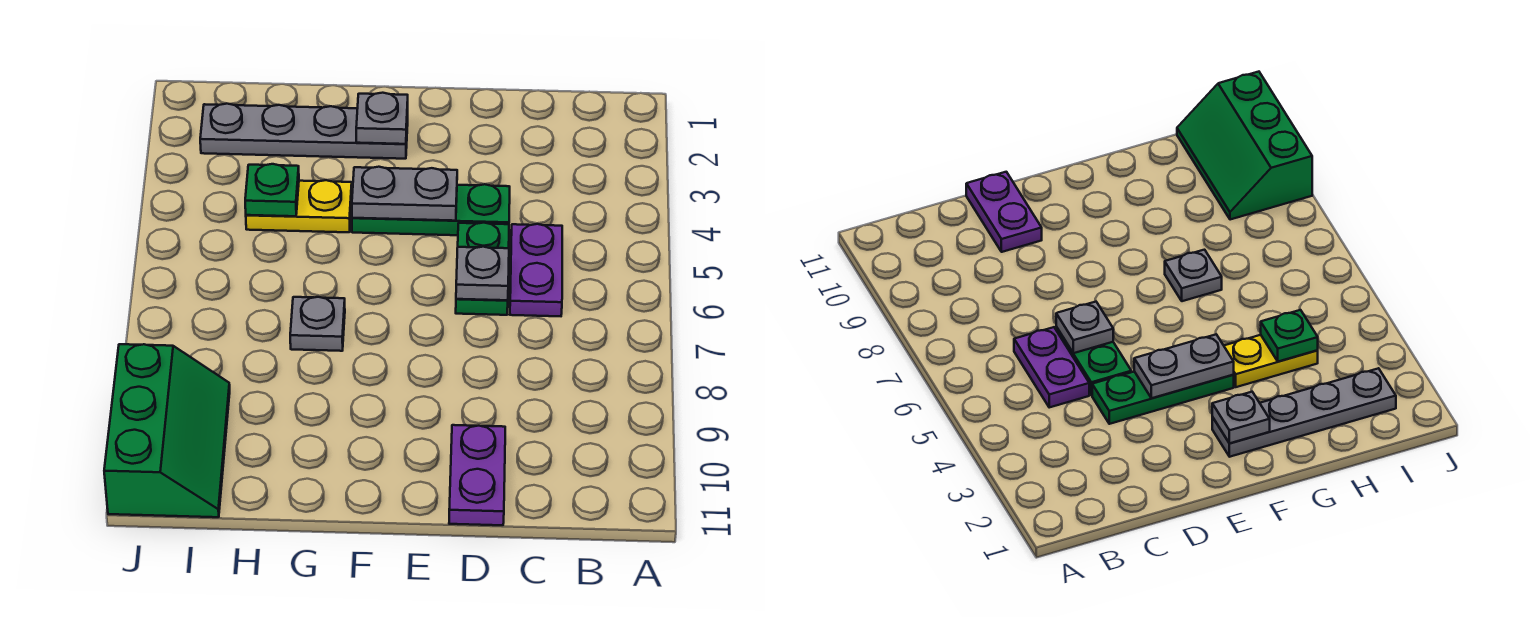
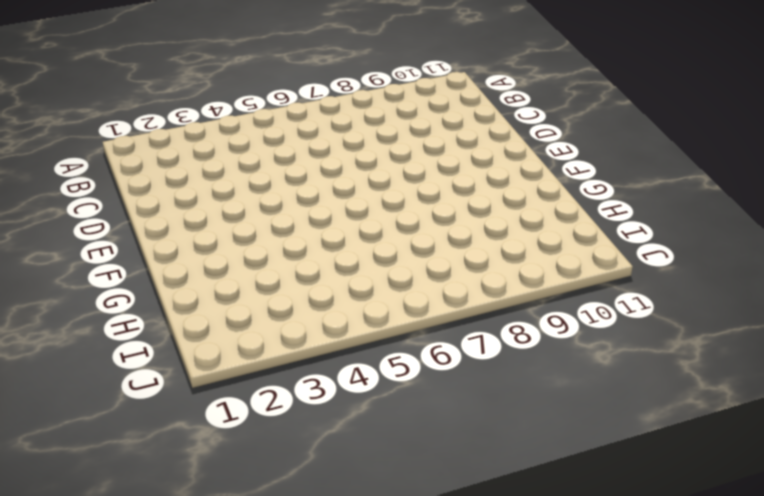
none -> purple plate C5:C6 level 1
none -> green plate D4:F4 level 1
none -> green plate D5:D6 level 1

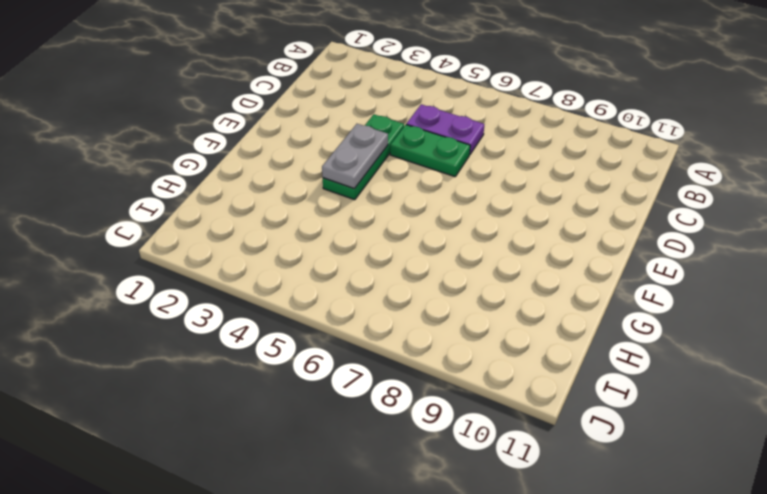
none -> purple plate D10:D11 level 1
none -> grey plate F2:I2 level 1
none -> yellow plate G4:H4 level 1

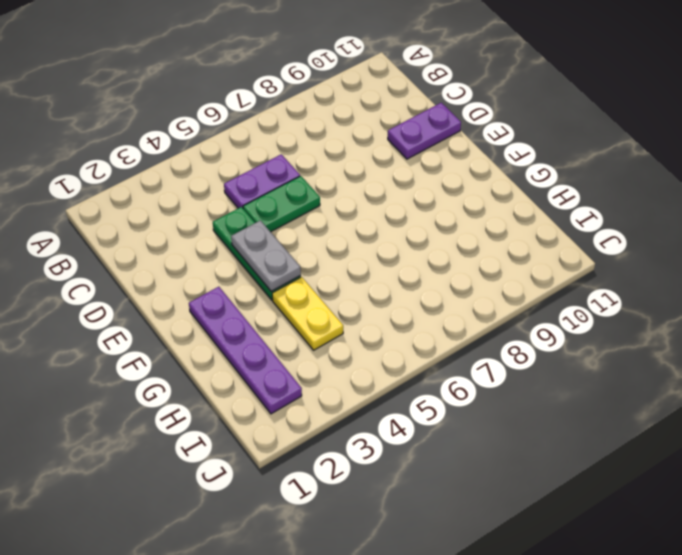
purple plate F2:I2 level 1 -> grey plate F2:I2 level 1
none -> grey plate G7 level 1
none -> green slope I9:J11 level 1 top J
none -> grey plate D6 level 2

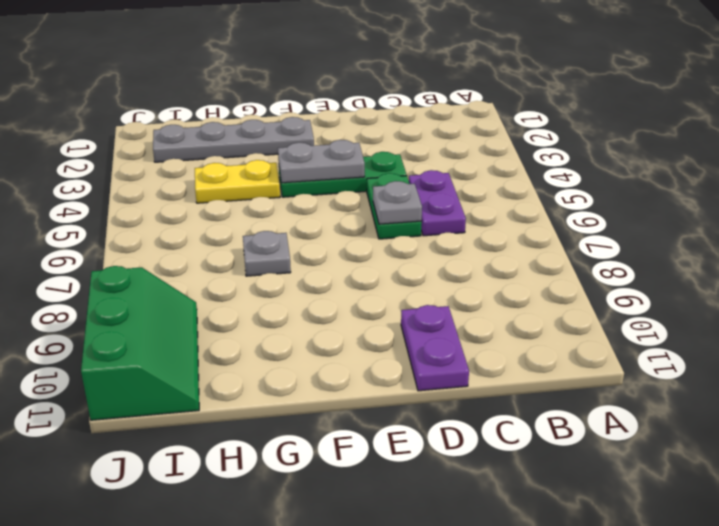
none -> grey plate F2 level 2
none -> green plate H4 level 2

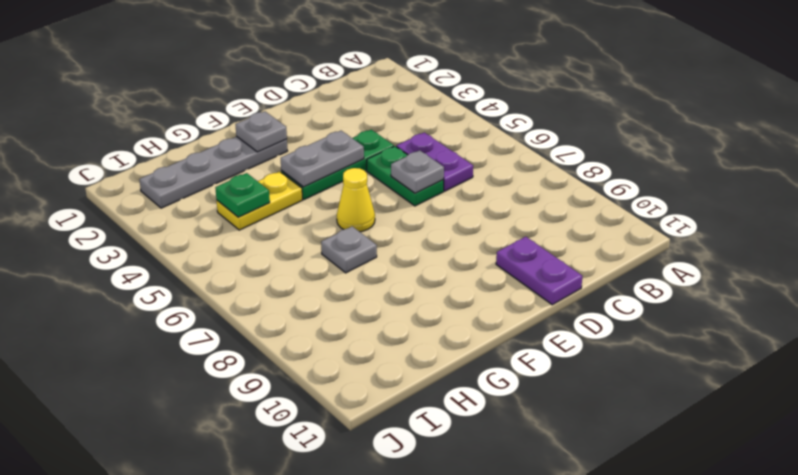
yellow cone F6 level 1 -> none
none -> green slope I9:J11 level 1 top J

